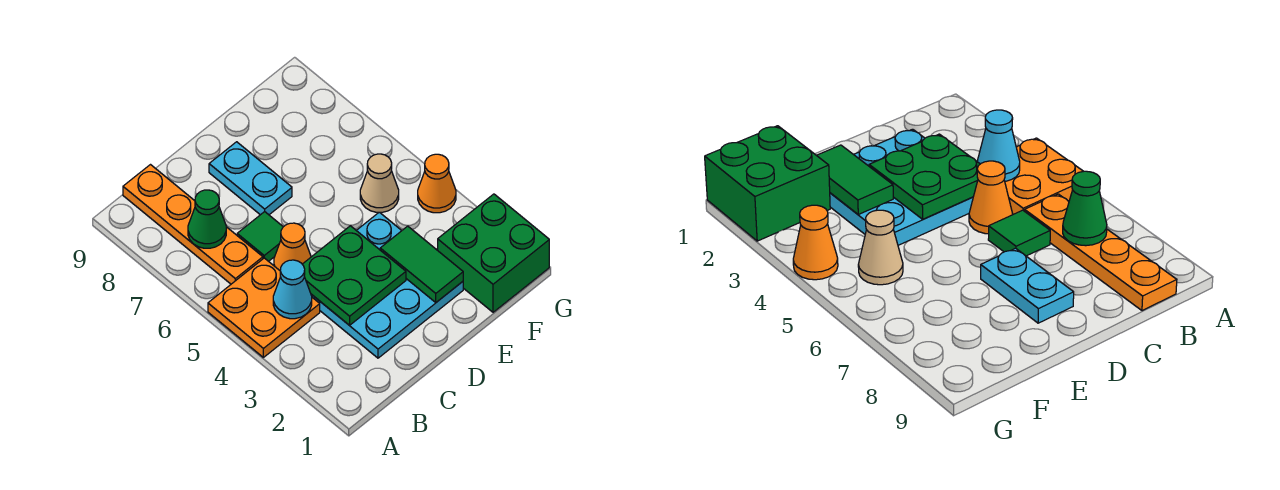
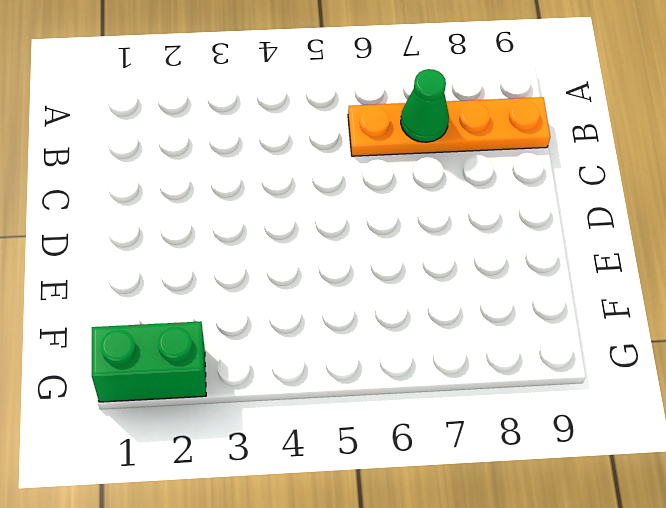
green brick G1:G2 level 1 -> green brick F1:G2 level 1
none -> orange plate A4:B5 level 1
none -> cyan plate C2:E4 level 1
none -> orange cone C5 level 1

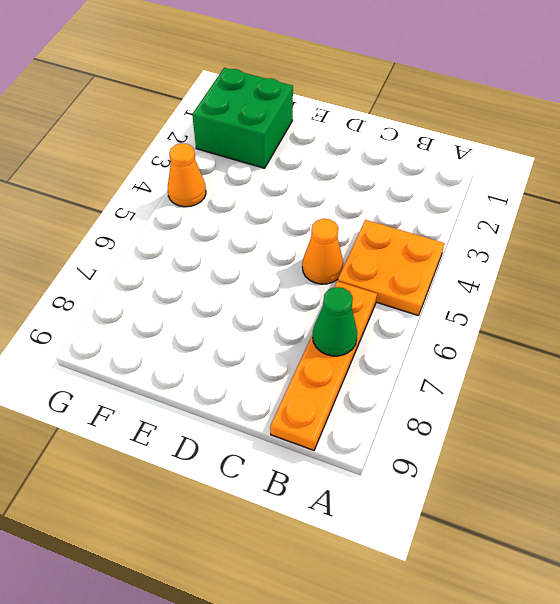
none -> cyan plate C2:E4 level 1
none -> green tile C6 level 1
none -> cyan plate D7:D8 level 1

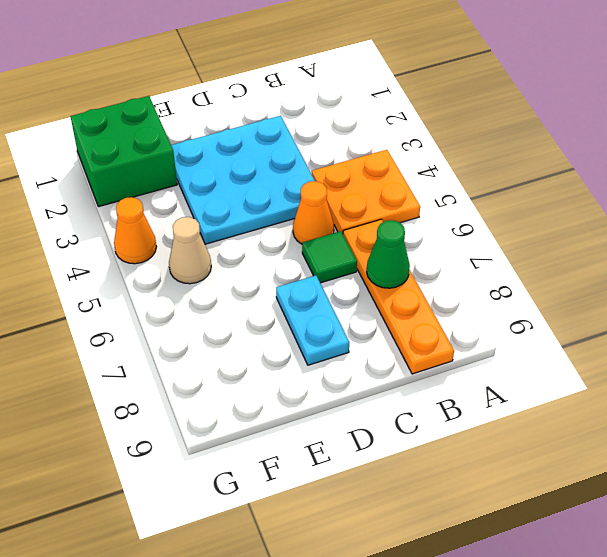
none -> cyan cone B4 level 2
none -> green plate C3:D4 level 2
none -> green tile E2:E3 level 2

